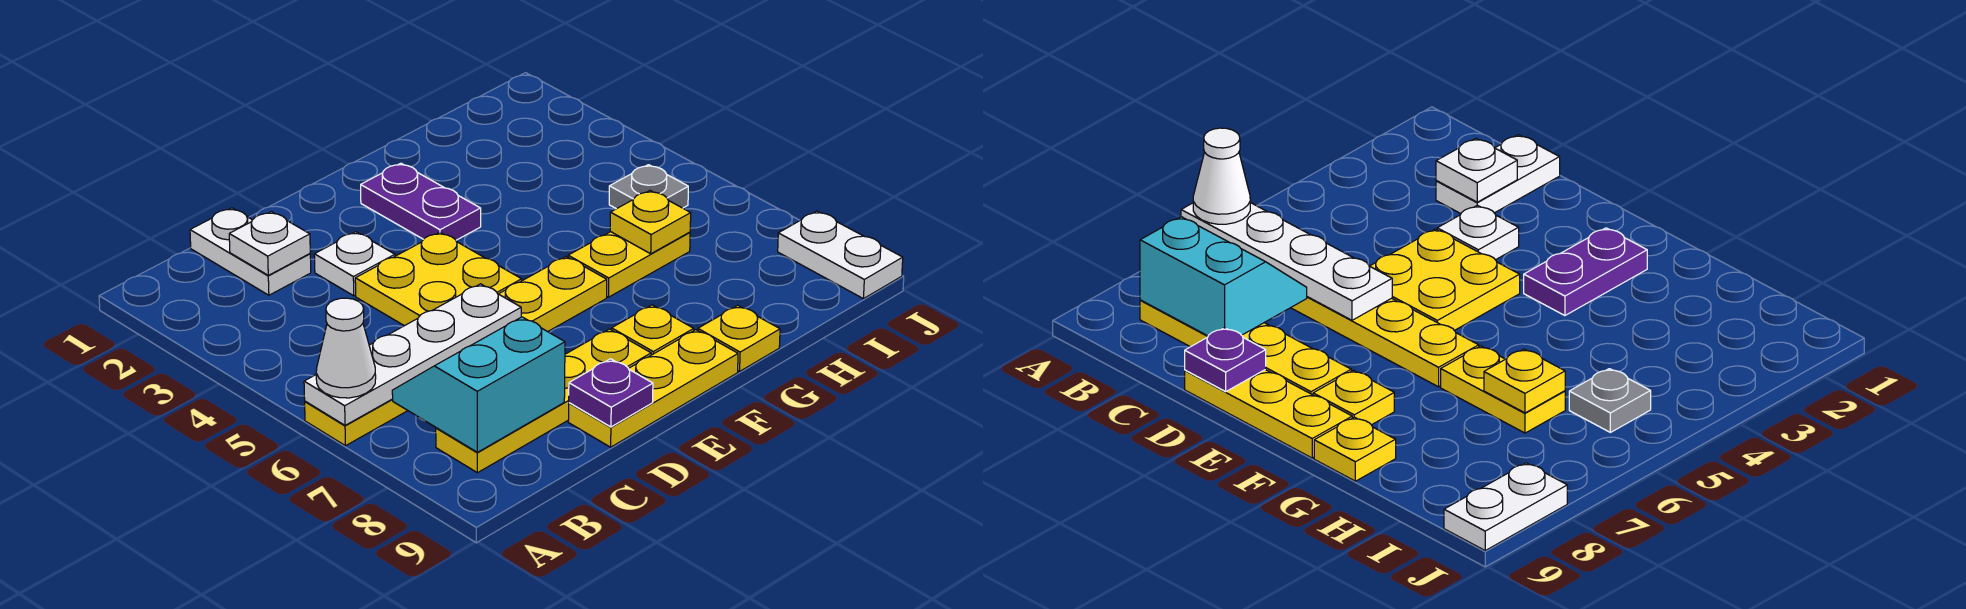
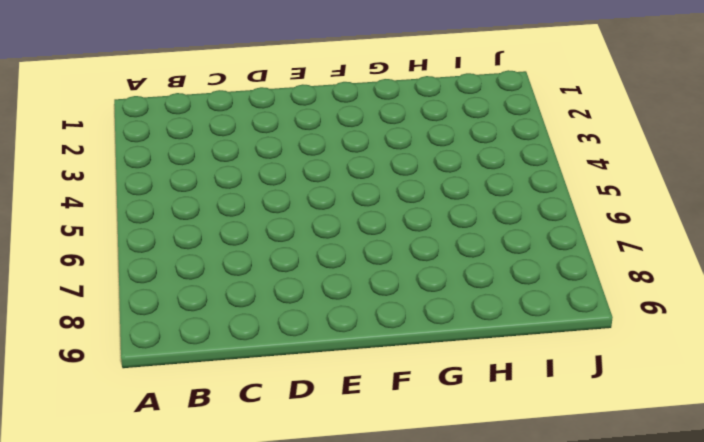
none -> yellow plate A6:F6 level 1
none -> yellow plate B8:E8 level 1
none -> white plate C1:C2 level 1

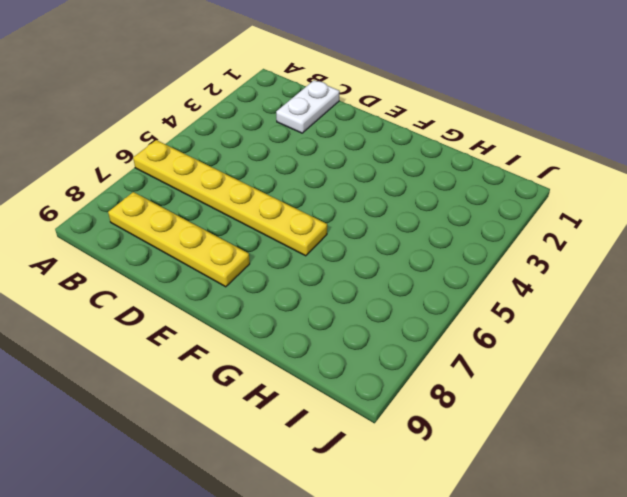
none -> white plate D3 level 1
none -> yellow plate D4:E5 level 1
none -> yellow plate D9:F9 level 1

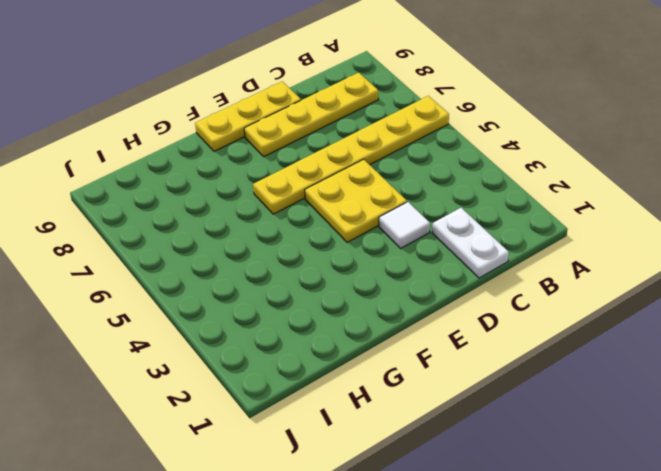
white tile D3 level 1 -> white plate D3 level 1
none -> purple plate F2:F3 level 1
none -> yellow plate F8 level 1
none -> yellow plate G6:H6 level 1

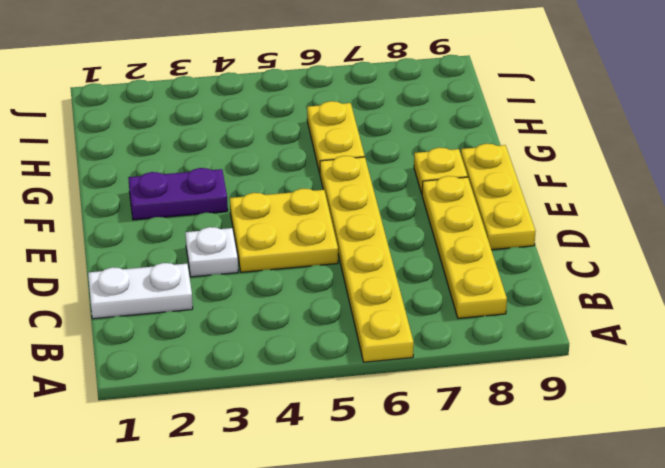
none -> yellow plate G9 level 1
none -> grey plate I5 level 1
none -> white plate J8:J9 level 1

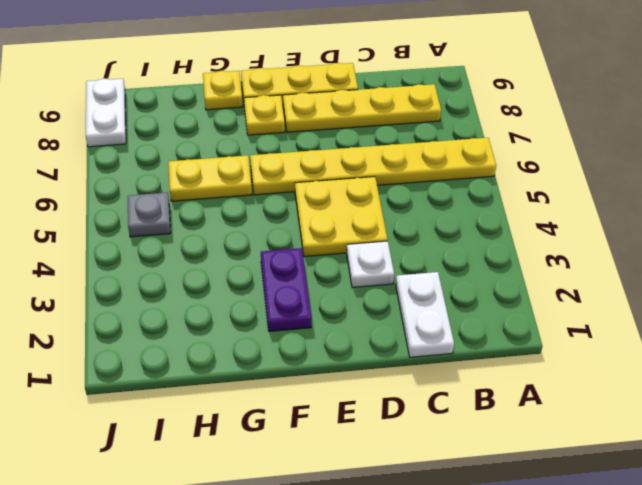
none -> white plate A6:D6 level 2
none -> cyan slope B7:C8 level 2 top 8
none -> white plate C2 level 2

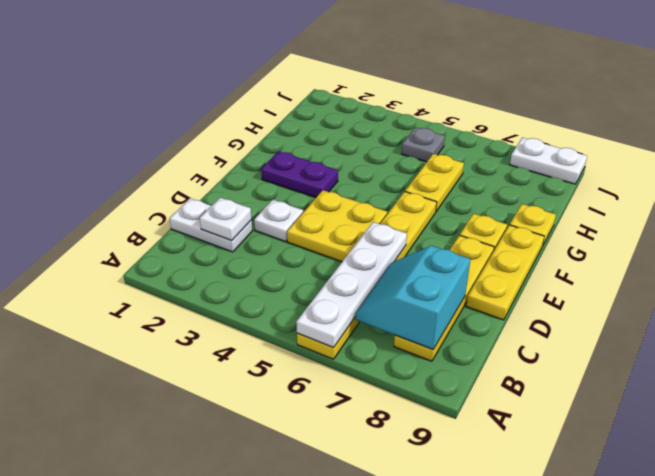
none -> purple plate D9 level 2
none -> yellow plate H6 level 2
none -> white cone A6 level 3

